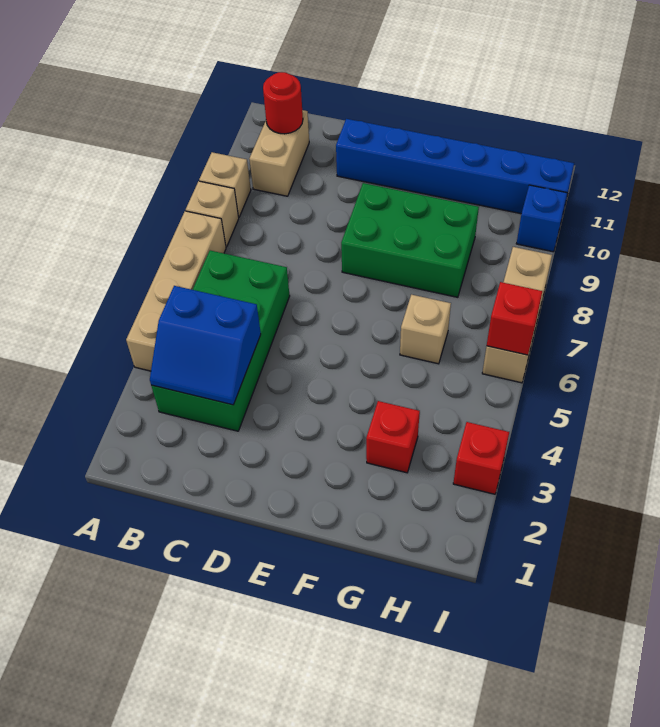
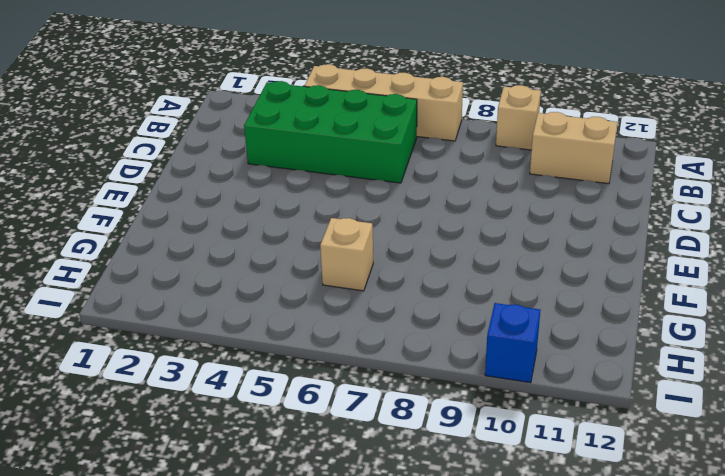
none -> tan brick A8 level 1
none -> blue brick D11:I11 level 1
none -> green brick E8:G9 level 1

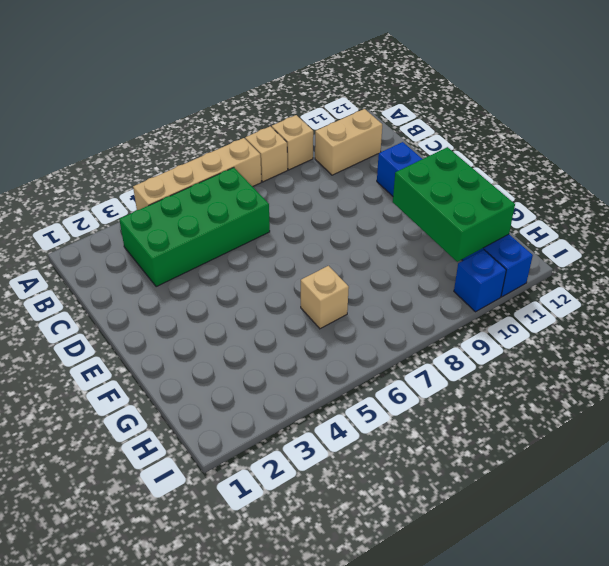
green brick F10:H11 level 2 -> green brick E8:G9 level 1
none -> red brick G3 level 1
none -> red brick I3 level 1
none -> tan brick I6:I8 level 1

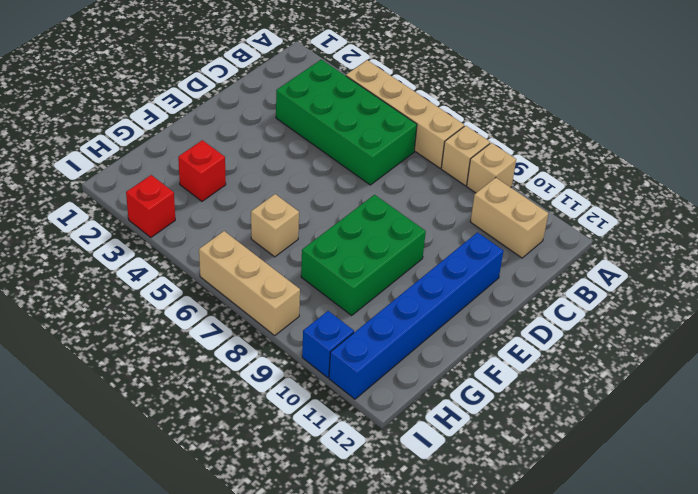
none -> blue slope B3:C4 level 2 top 4
none -> red round brick B11 level 2
none -> red brick I6 level 2

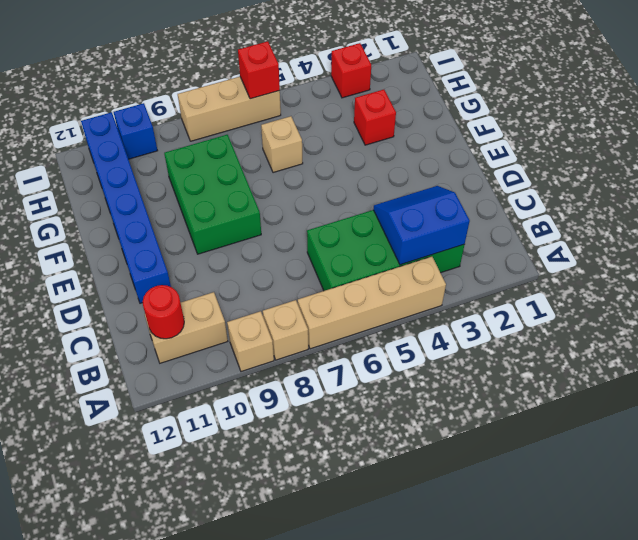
blue slope B3:C4 level 2 top B -> blue slope B3:C4 level 2 top 4

